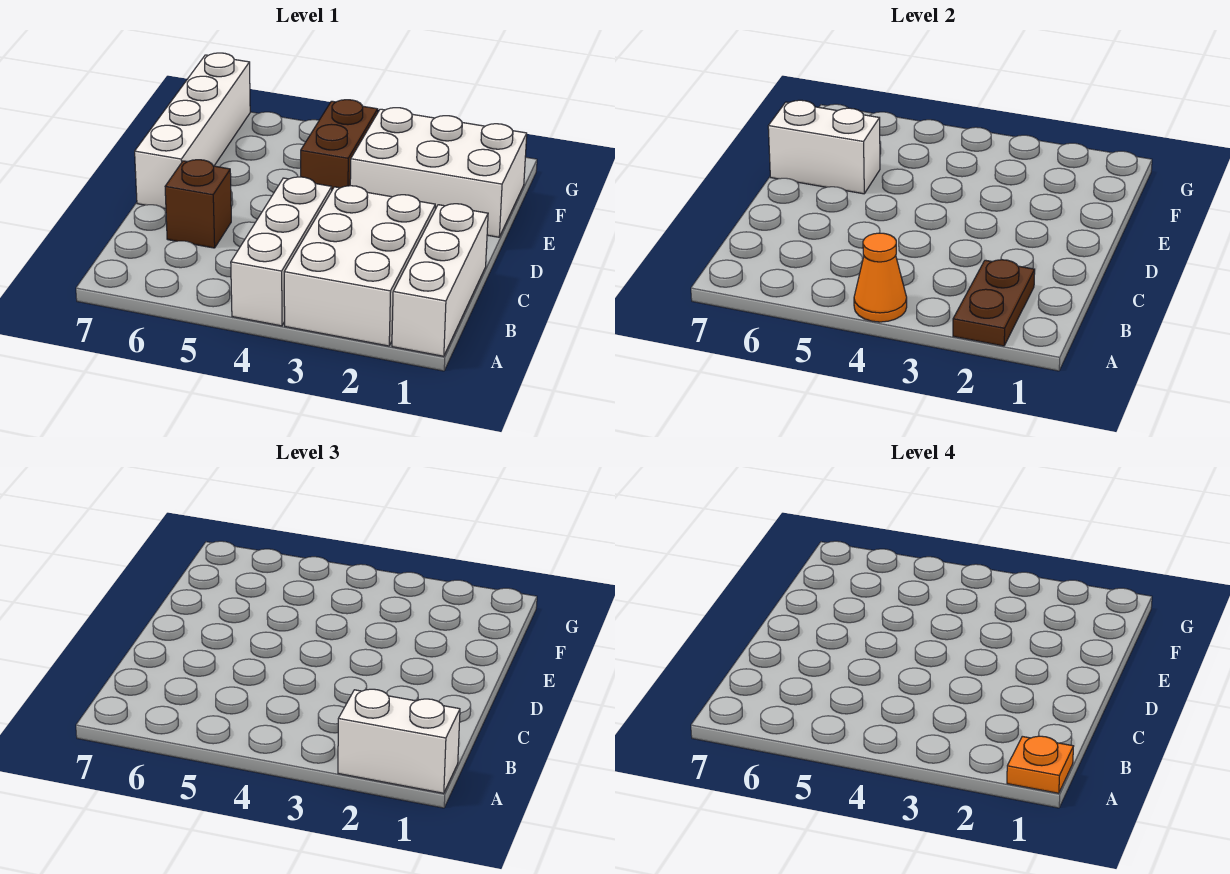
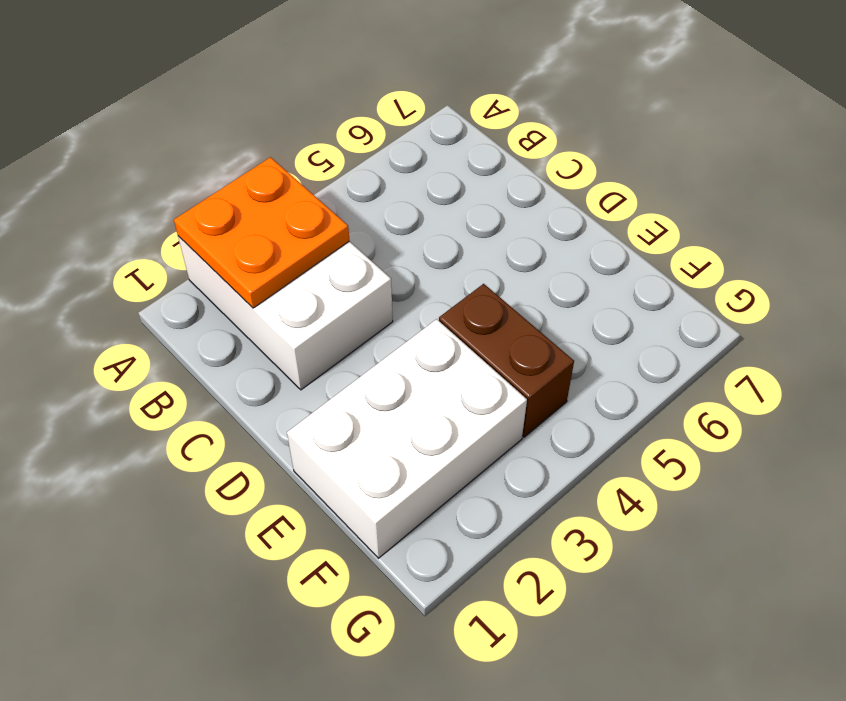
orange plate A2:B3 level 2 -> brown plate A2:B2 level 2
none -> white brick A1:C1 level 1
none -> white brick A4:C4 level 1
none -> brown brick C6 level 1

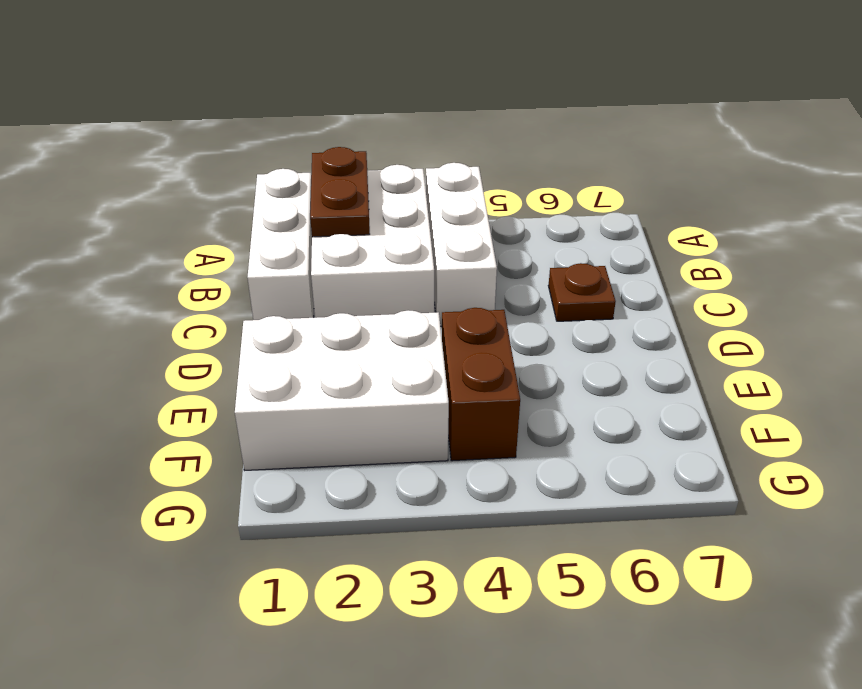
brown plate C6 level 1 -> brown brick C6 level 1
none -> white brick D7:G7 level 1
none -> orange cone A4 level 2
none -> white brick E6:E7 level 2

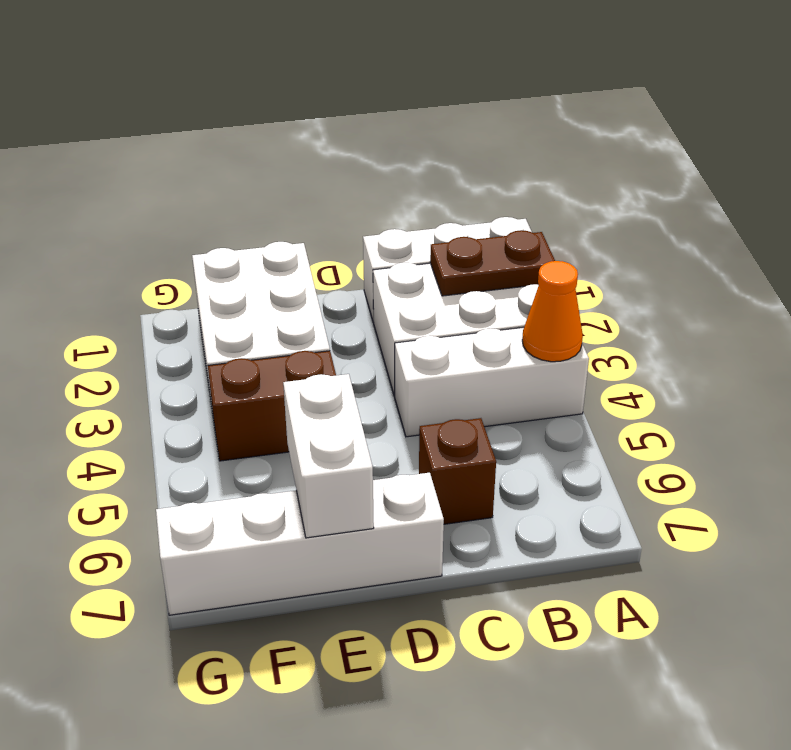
none -> white brick A1:A2 level 3
none -> orange plate A1 level 4

